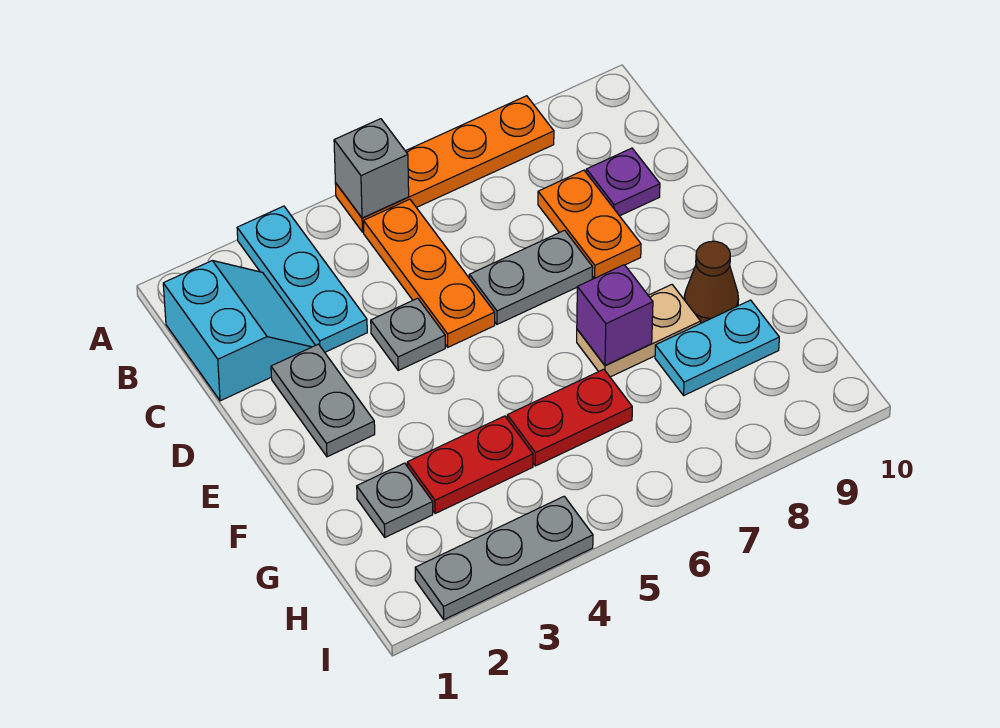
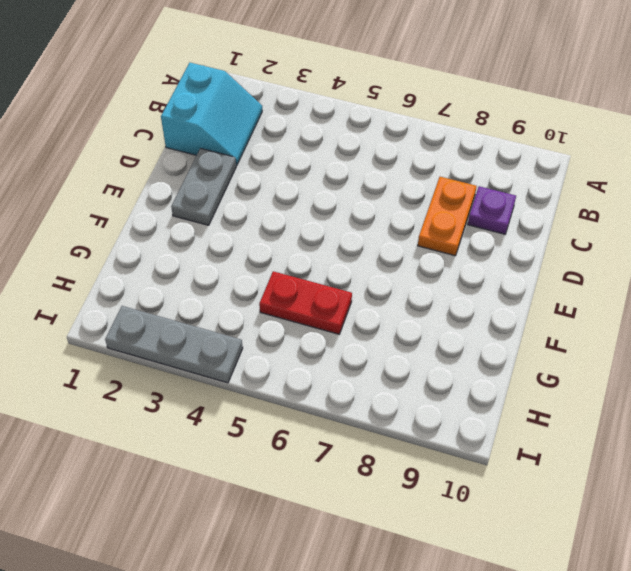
none -> cyan plate A3:C3 level 1
none -> orange plate A5:A8 level 1
none -> orange plate B5:D5 level 1

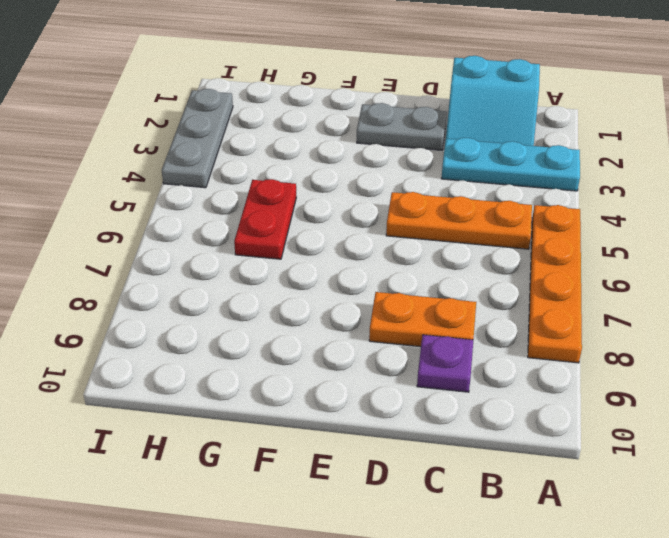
none -> grey plate D4 level 1
none -> grey plate D6:D7 level 1
none -> tan plate F7:F8 level 1

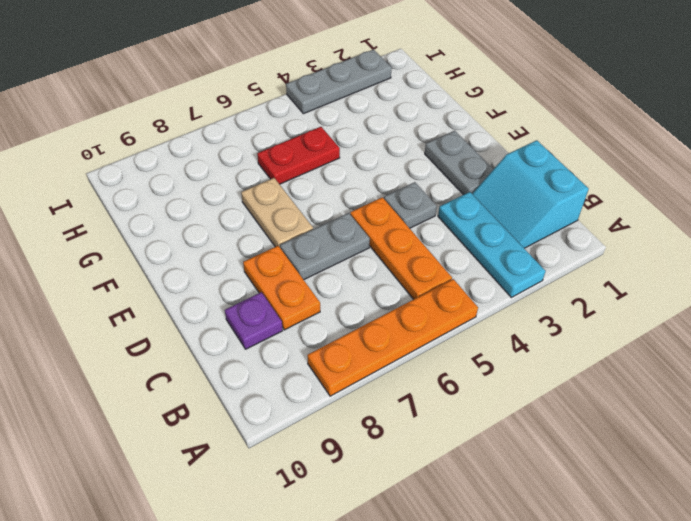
tan plate E7:F7 level 1 -> tan plate F7:F8 level 1
none -> brown cone F9 level 1
none -> grey plate G2 level 1
none -> red plate G3:G4 level 1

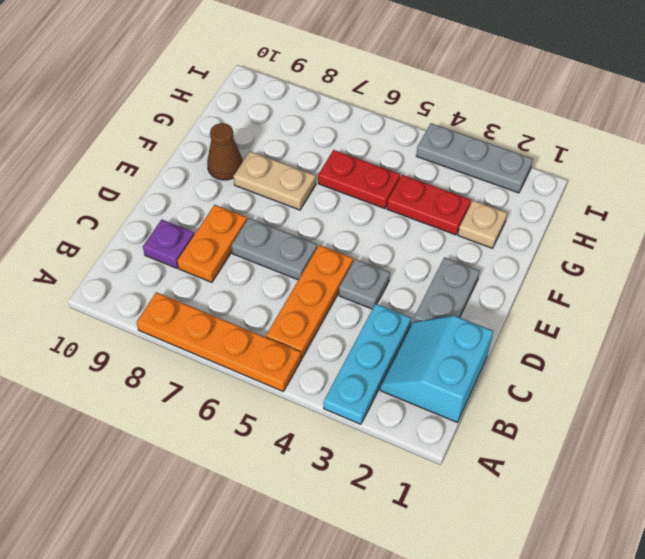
tan plate G2 level 1 -> grey plate G2 level 1
none -> cyan plate G8:G9 level 1
none -> grey brick A5 level 2
none -> purple brick F7 level 2

